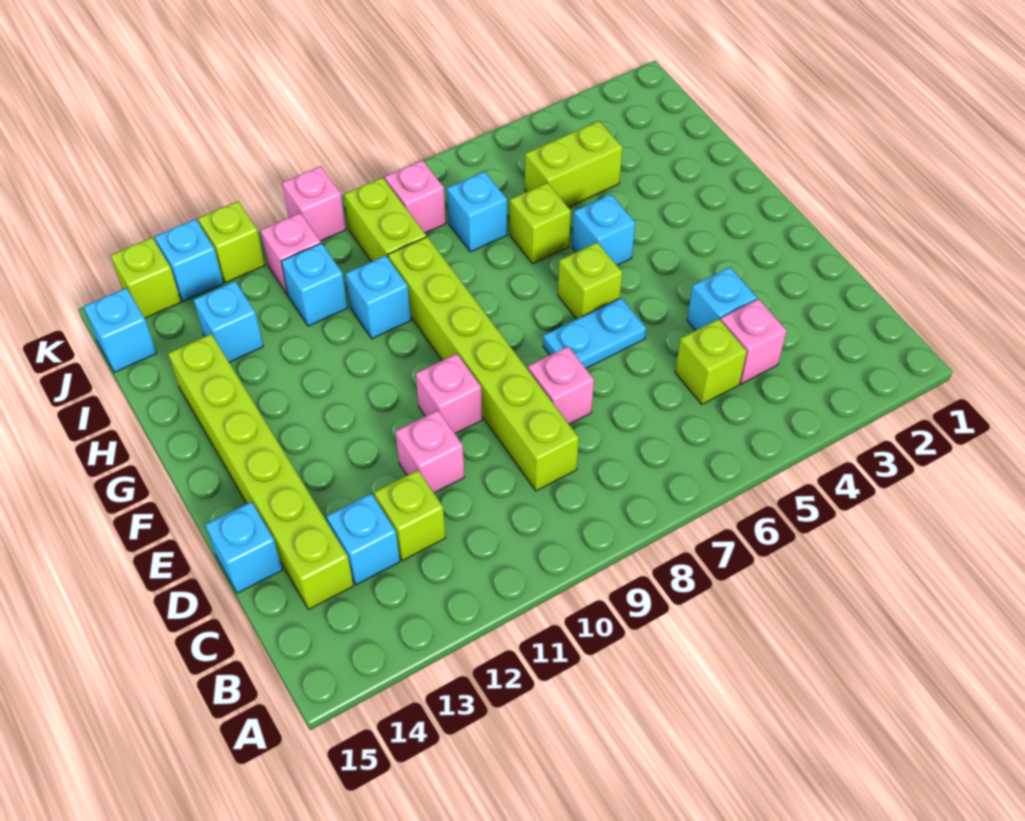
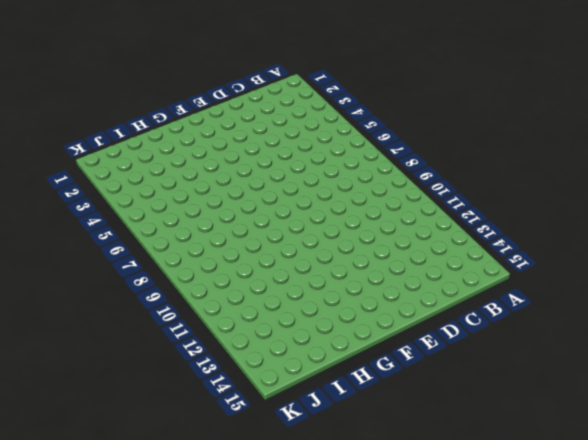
none -> pink brick C4 level 1
none -> lime brick C5 level 1
none -> lime brick C9:H9 level 1

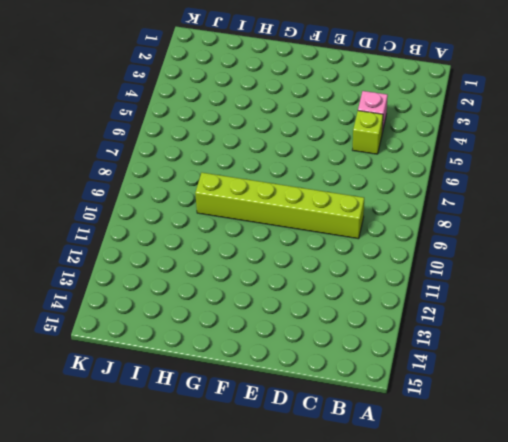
none -> lime brick C12 level 1
none -> cyan brick C13 level 1
none -> lime brick C14:H14 level 1

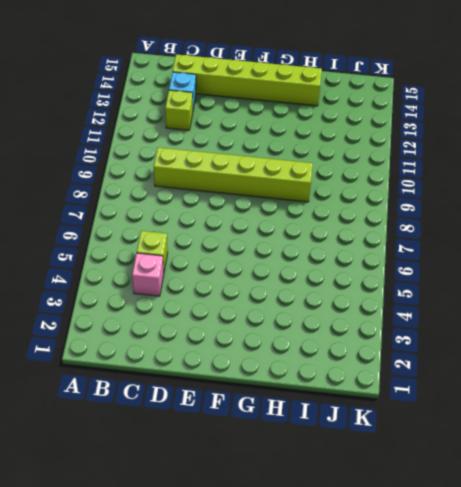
none -> cyan brick D4 level 1
none -> pink brick D8 level 1
none -> pink brick D11 level 1

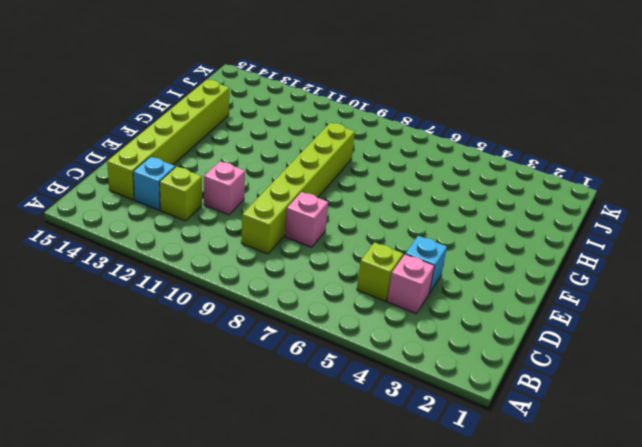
none -> cyan brick D15 level 1
none -> cyan plate E6:E7 level 1
none -> pink brick E10 level 1

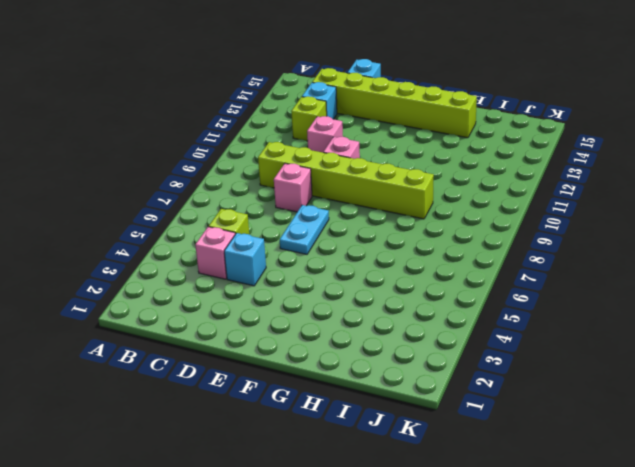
none -> lime brick F6 level 1
none -> cyan brick G5 level 1
none -> lime brick H6 level 1

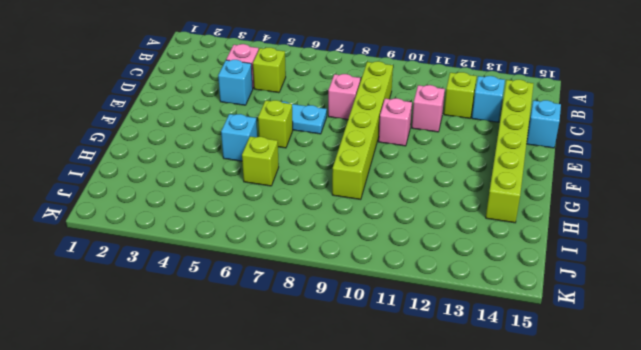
none -> cyan brick H10 level 1
none -> lime brick I4:I5 level 1
none -> cyan brick I7 level 1

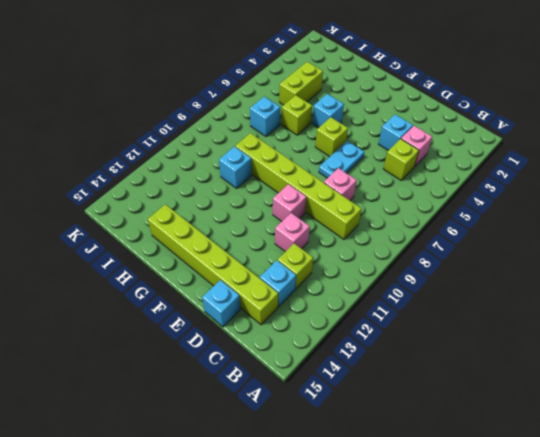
none -> lime brick I9:J9 level 1
none -> cyan brick I11 level 1
none -> cyan brick I13 level 1

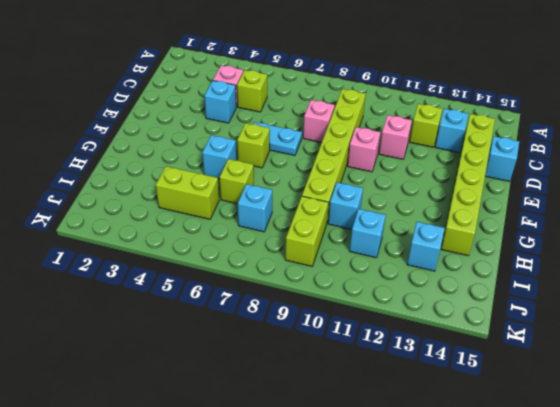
none -> pink brick J8 level 1
none -> pink brick J11 level 1
none -> cyan brick J15 level 1

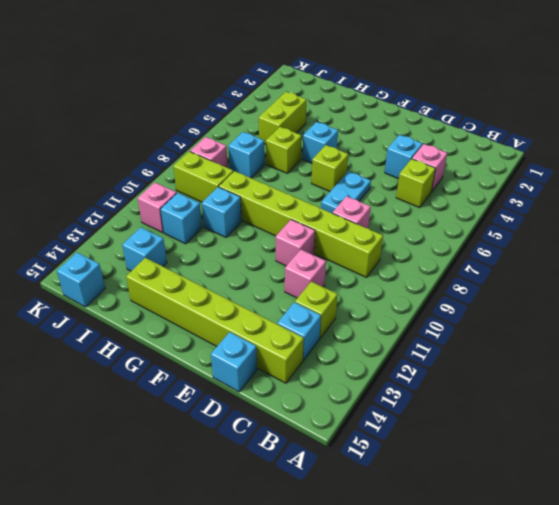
none -> pink brick K10 level 1
none -> lime brick K12 level 1
none -> cyan brick K13 level 1

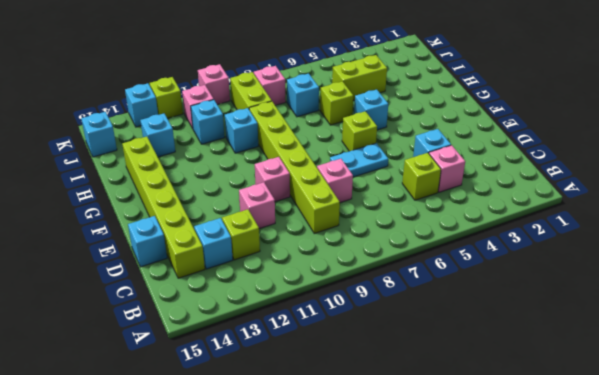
none -> lime brick K14 level 1

